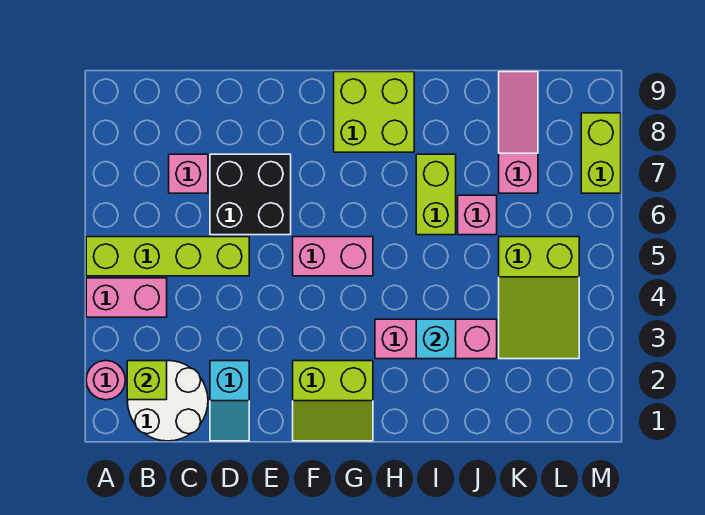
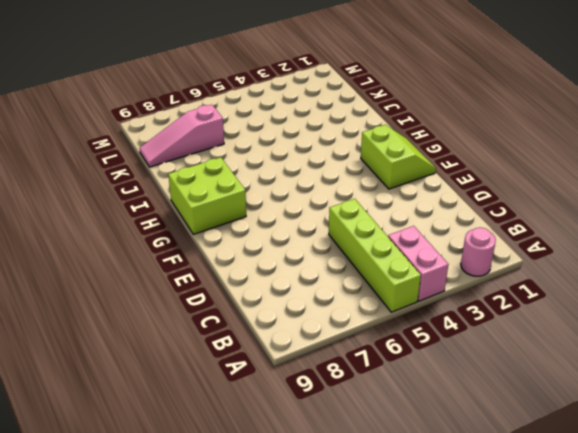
none -> white round brick B1:C2 level 1
none -> pink brick C7 level 1
none -> cyan slope D1:D2 level 1 top 2

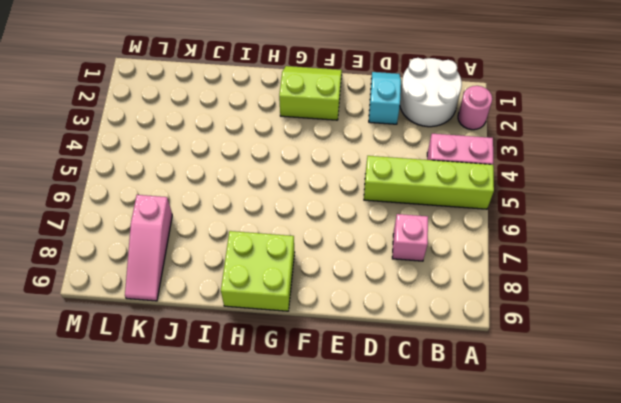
none -> black brick D6:E7 level 1
none -> pink brick F5:G5 level 1
none -> pink brick H3:J3 level 1

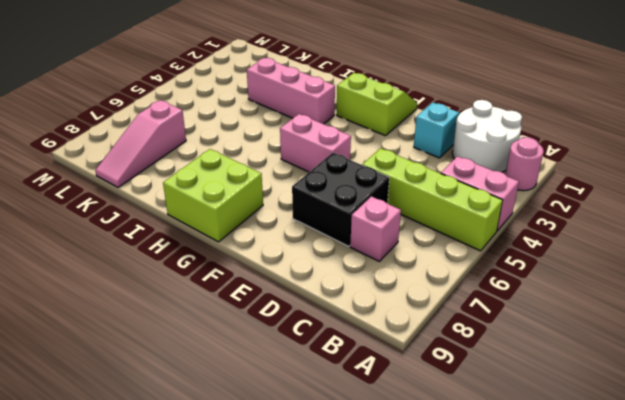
none -> lime brick I6:I7 level 1
none -> pink brick J6 level 1
none -> lime slope K3:L5 level 1 top 5

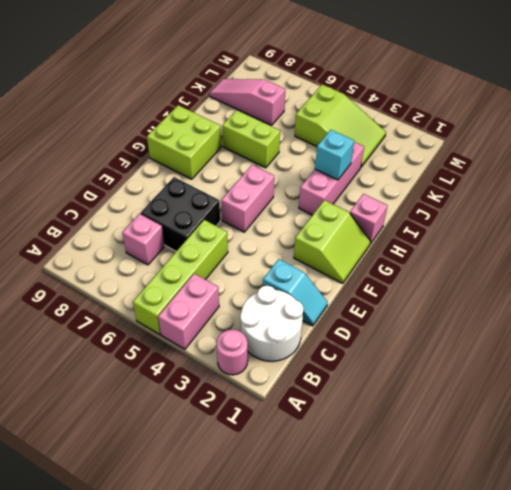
pink brick H1 level 1 -> pink brick J6 level 1
none -> lime brick M7:M8 level 1
none -> lime brick B2 level 2

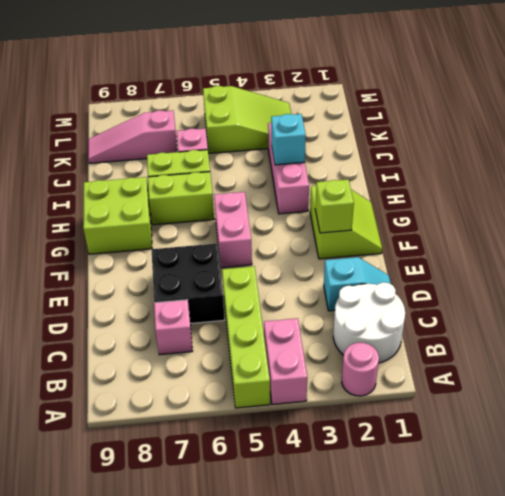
lime brick F2 level 2 -> lime brick B2 level 2
lime brick H6:H7 level 1 -> lime brick M7:M8 level 1

